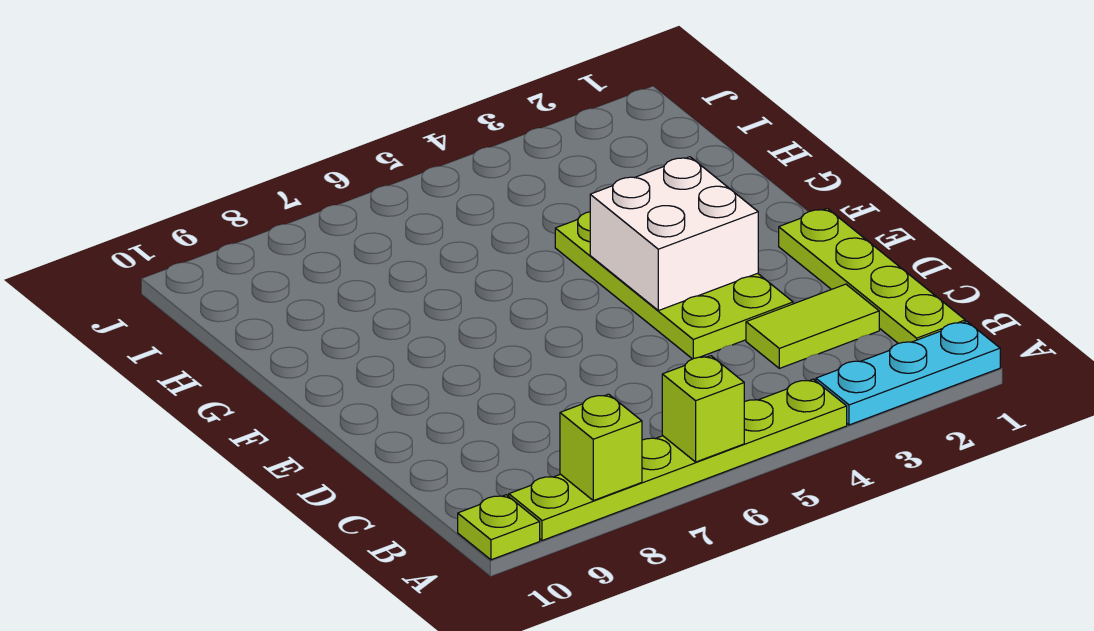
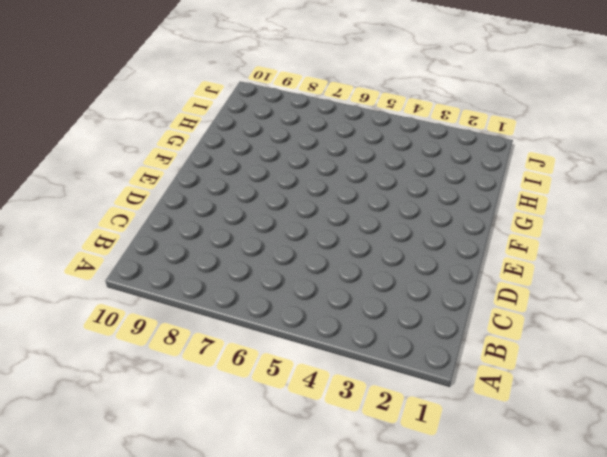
none -> cyan plate A1:A3 level 1
none -> lime plate A4:A9 level 1

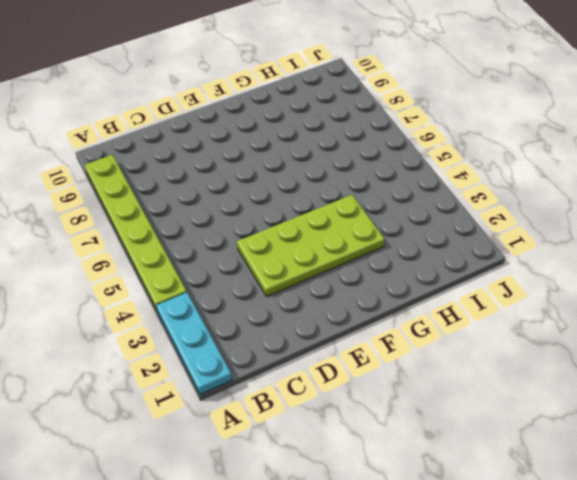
none -> lime plate A10 level 1
none -> lime plate B1:E1 level 1

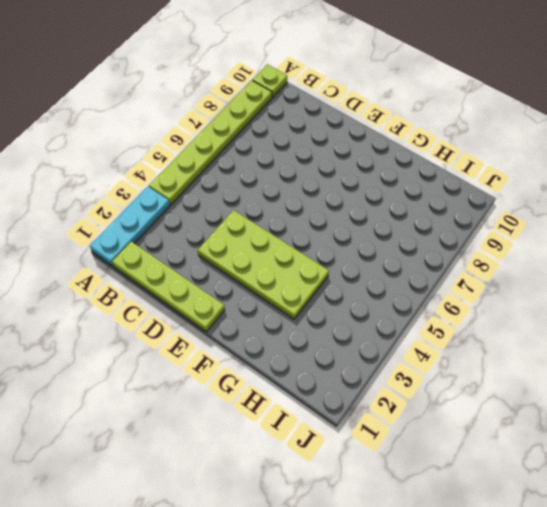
none -> lime tile C2:C3 level 1
none -> lime brick A6 level 2

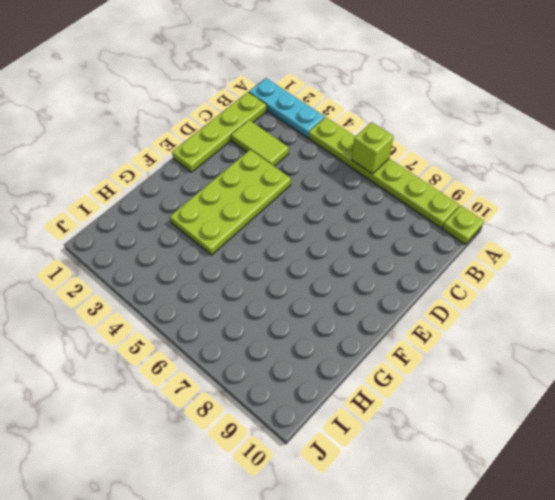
none -> lime brick A8 level 2
none -> white brick E3:F4 level 2

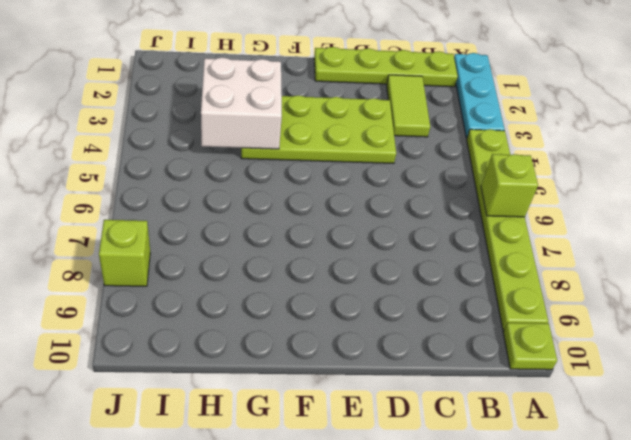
white brick G3:H4 level 2 -> white brick E3:F4 level 2
lime brick J8 level 1 -> lime brick A8 level 2

